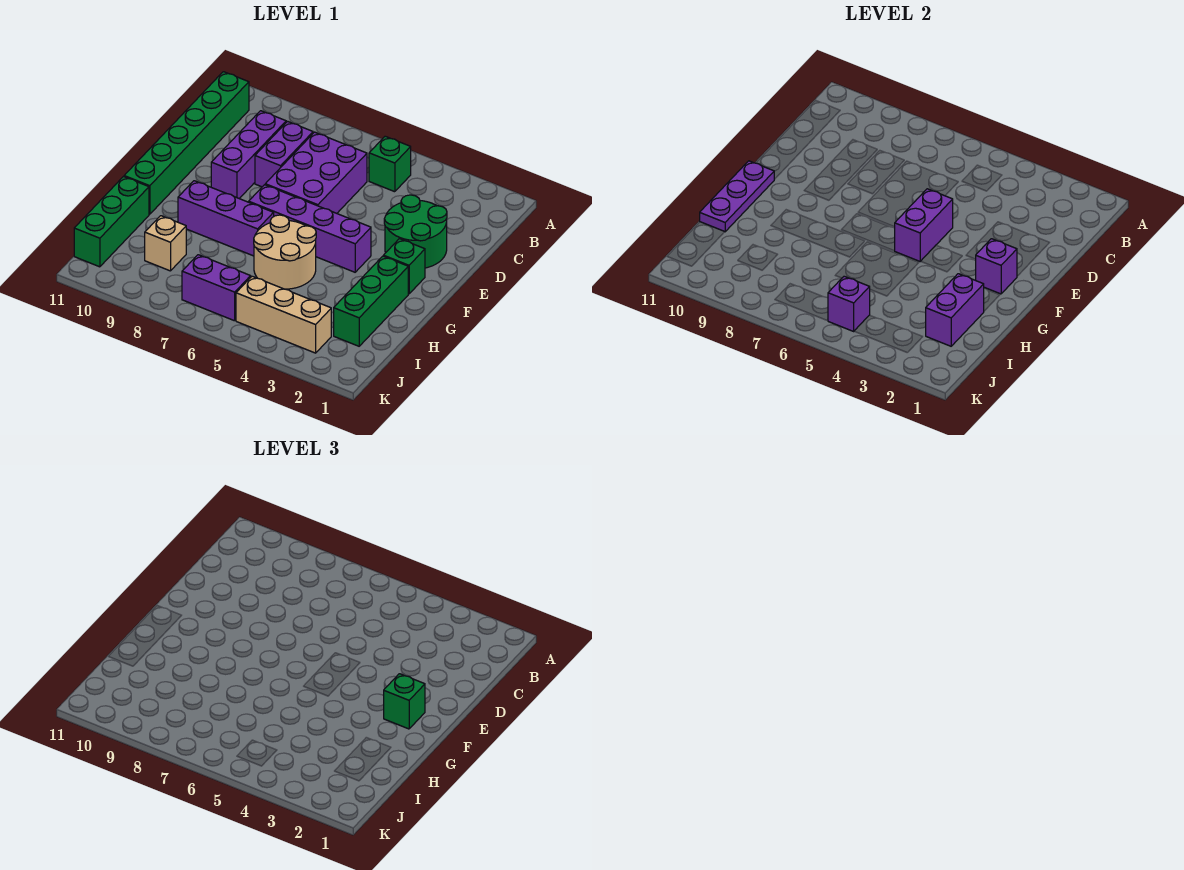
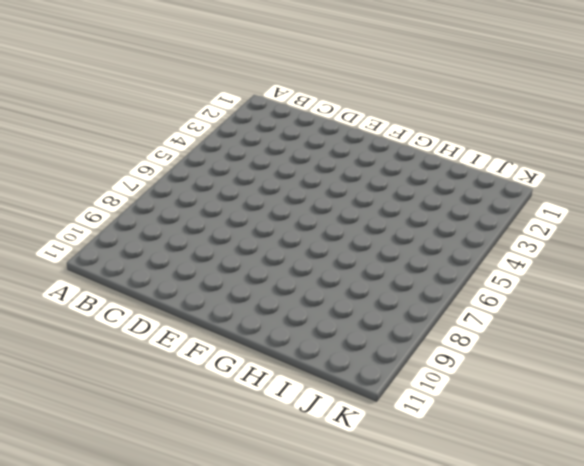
none -> green brick B5 level 1
none -> green brick B11:G11 level 1
none -> purple brick C6:E7 level 1

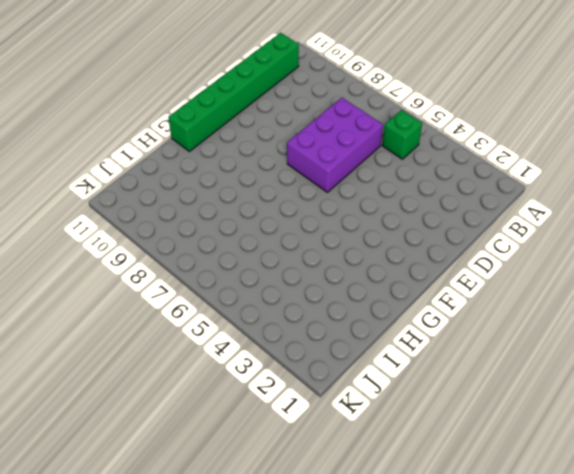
none -> purple brick C8:D8 level 1
none -> purple brick C9:E9 level 1
none -> green round brick D2:E3 level 1

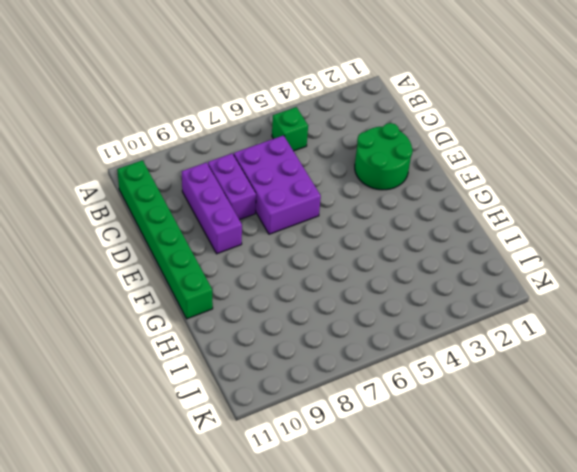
none -> green brick F2 level 1
none -> purple brick F4:F7 level 1
none -> green brick G2:I2 level 1

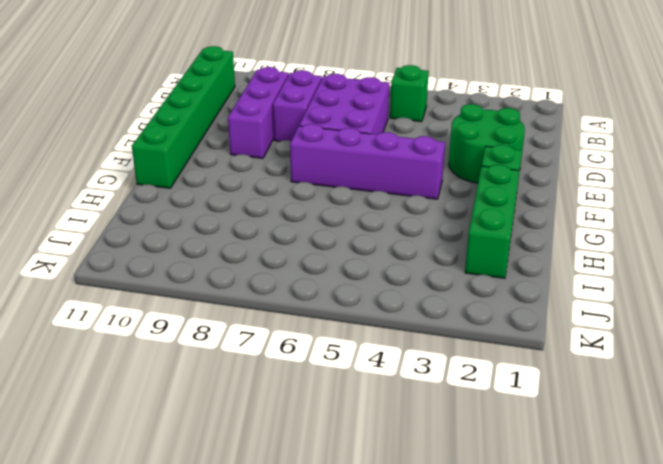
none -> tan round brick G5:H6 level 1
none -> purple brick G7:G9 level 1
none -> green brick H11:J11 level 1

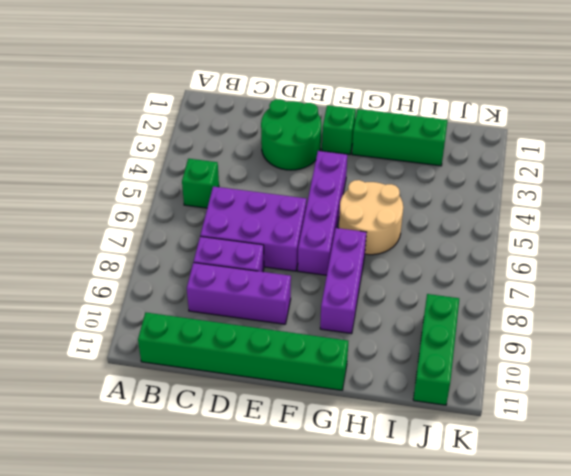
green brick J9:J11 level 1 -> green brick H11:J11 level 1
none -> tan brick I9 level 1
none -> tan brick J3:J5 level 1
none -> purple brick J6:J7 level 1

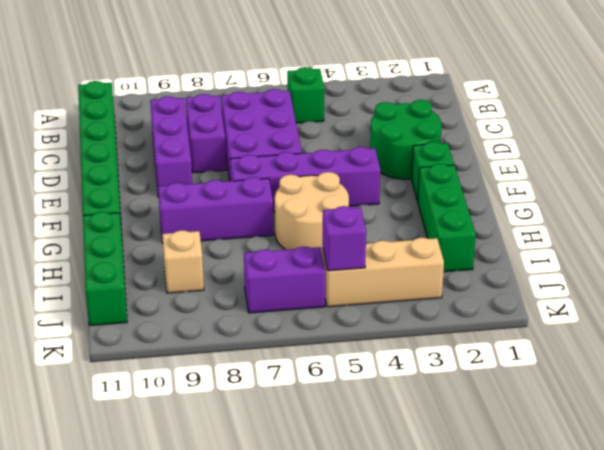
none -> purple brick E5:F5 level 2
none -> purple brick F2 level 2
none -> purple plate F11:H11 level 2

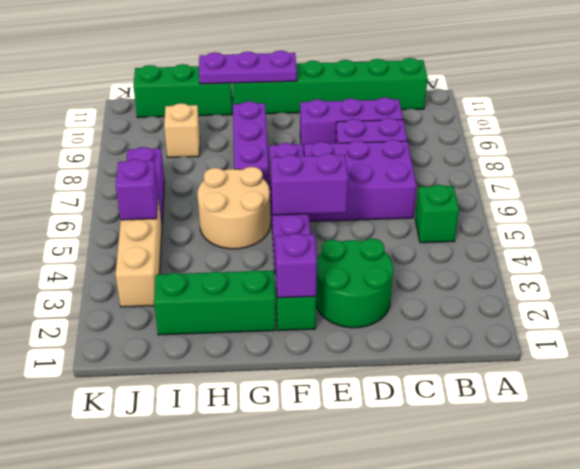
none -> purple brick H2:I2 level 2
none -> green brick F2 level 3

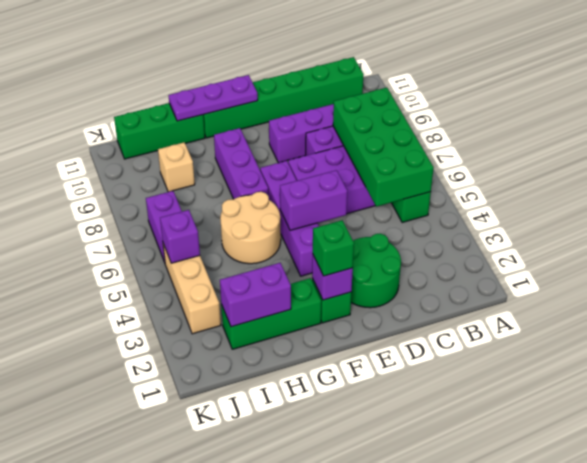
green brick B5:C8 level 2 -> none

